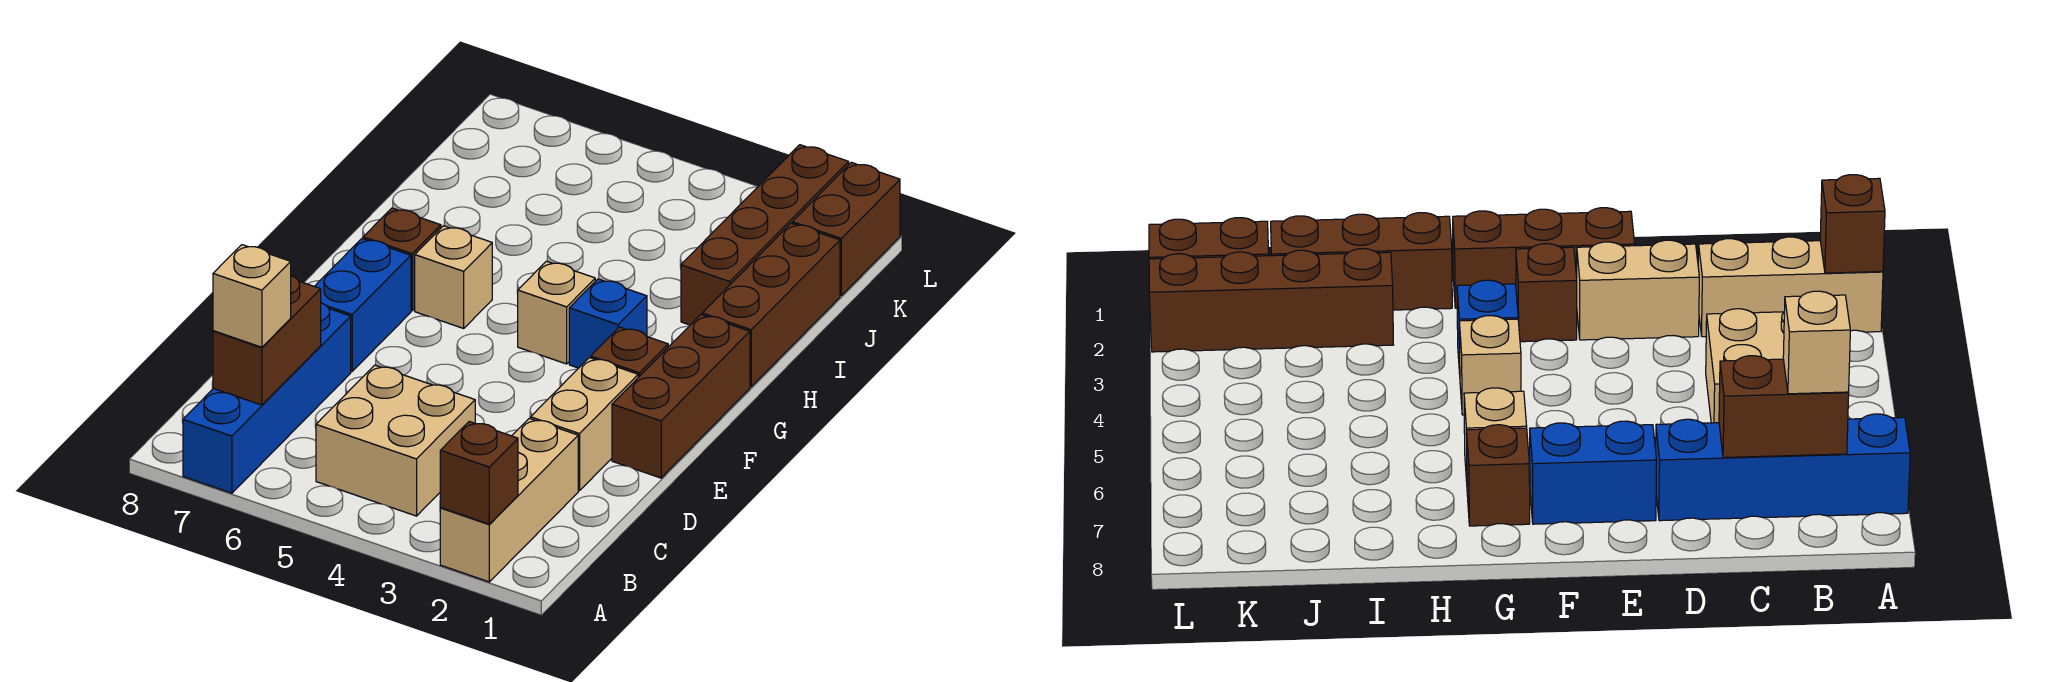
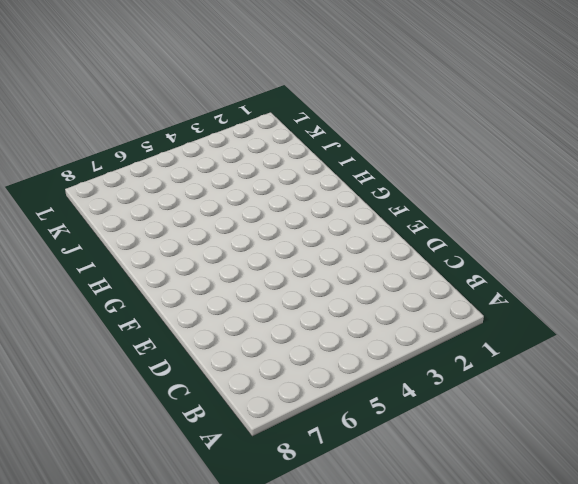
none -> tan brick A2:C2 level 1
none -> blue brick A7:D7 level 1
none -> tan brick B4:C5 level 1

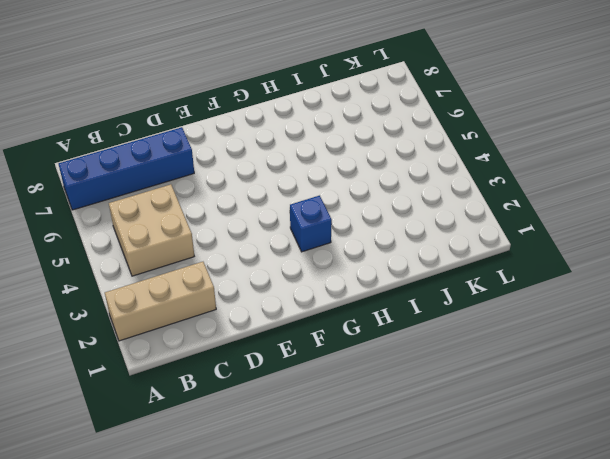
none -> tan brick D2:E2 level 1
none -> brown brick E1:G1 level 1
none -> blue brick E7:F7 level 1

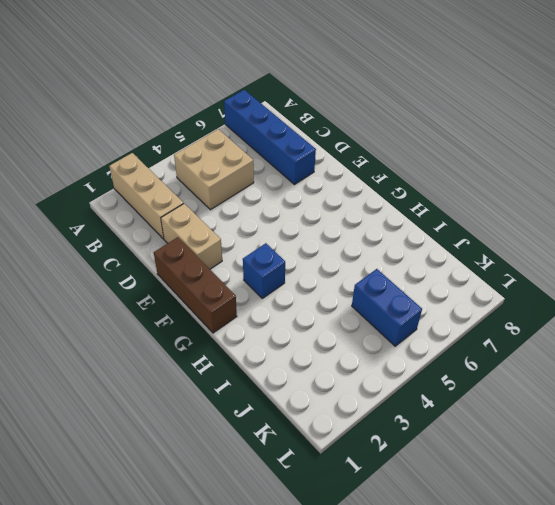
blue brick J5:K5 level 1 -> blue brick E7:F7 level 1
none -> brown brick F2 level 1
none -> tan brick G4 level 1
none -> tan brick G6 level 1

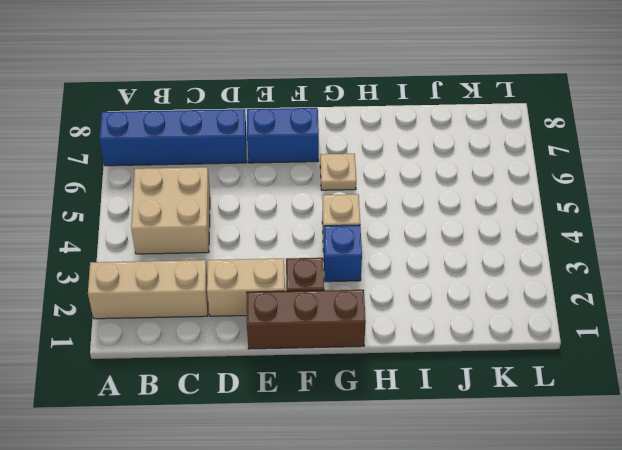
tan plate G6 level 1 -> tan brick G6 level 1
none -> brown brick G7 level 1
none -> brown brick H1:J1 level 1
none -> brown brick I2:L2 level 1

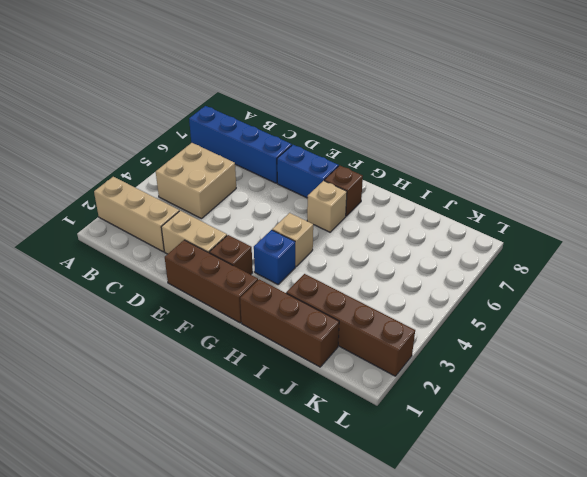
none -> brown brick K1:L1 level 1
none -> brown brick A2 level 2
none -> brown brick B7:C7 level 2

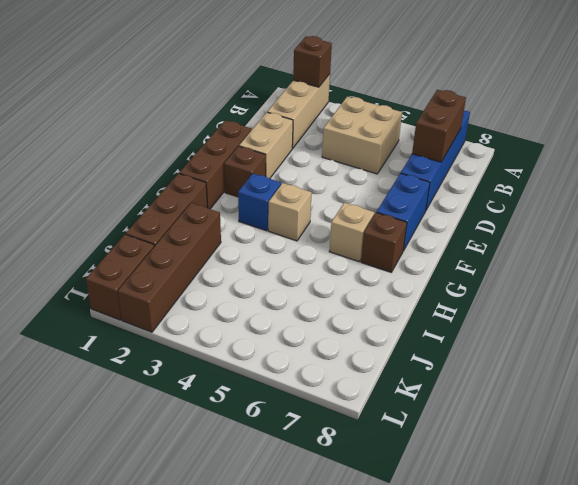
none -> tan brick B7 level 3

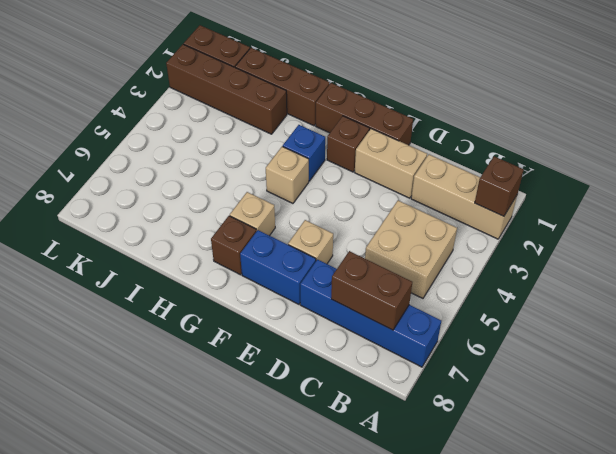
tan brick E6 level 1 -> tan brick B7 level 3

